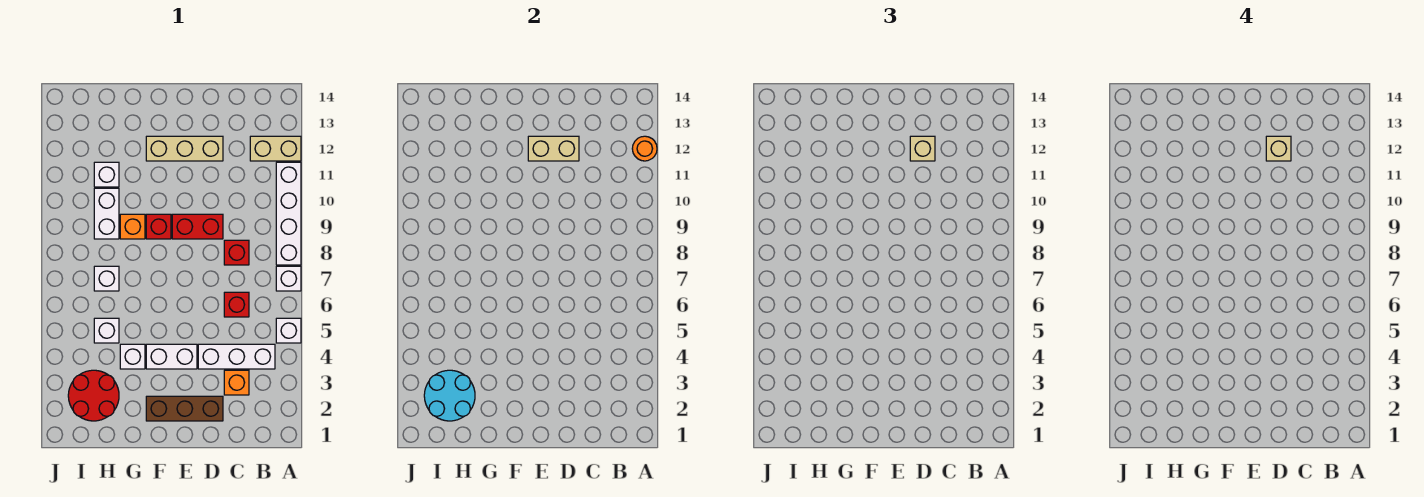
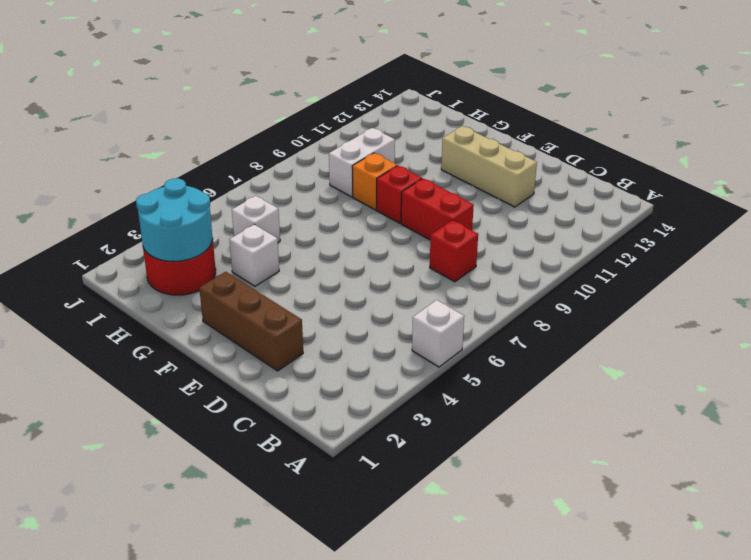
none -> white brick A7 level 1
none -> white brick A8:A11 level 1
none -> tan brick A12:B12 level 1

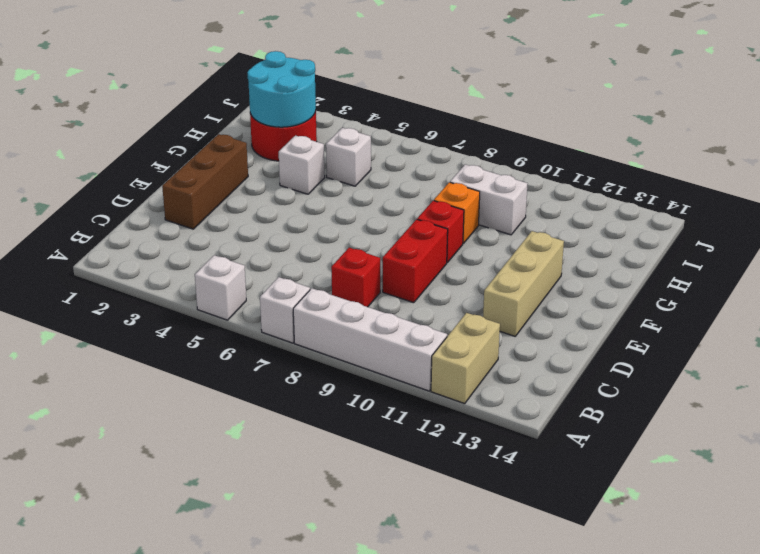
none -> white brick B4:D4 level 1
none -> orange brick C3 level 1
none -> red brick C6 level 1

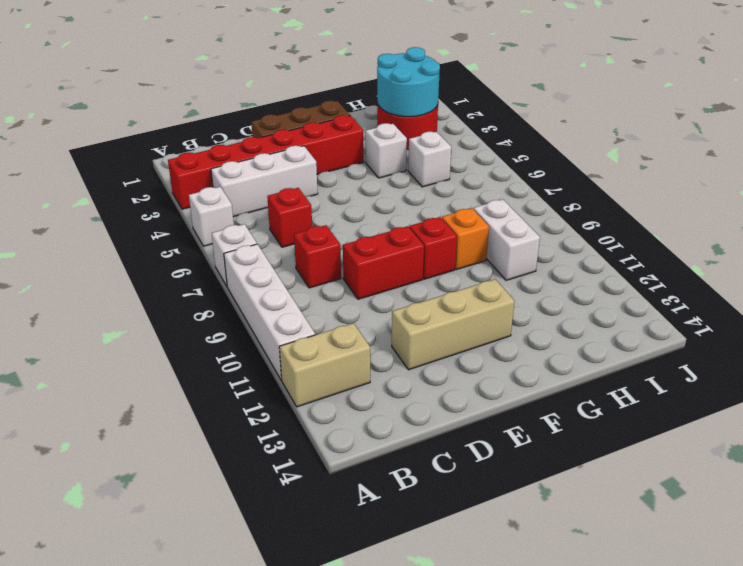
red brick A3:F3 level 1 -> orange brick C3 level 1
none -> white brick E4:F4 level 1
none -> white brick H7 level 1
none -> white brick H11 level 1

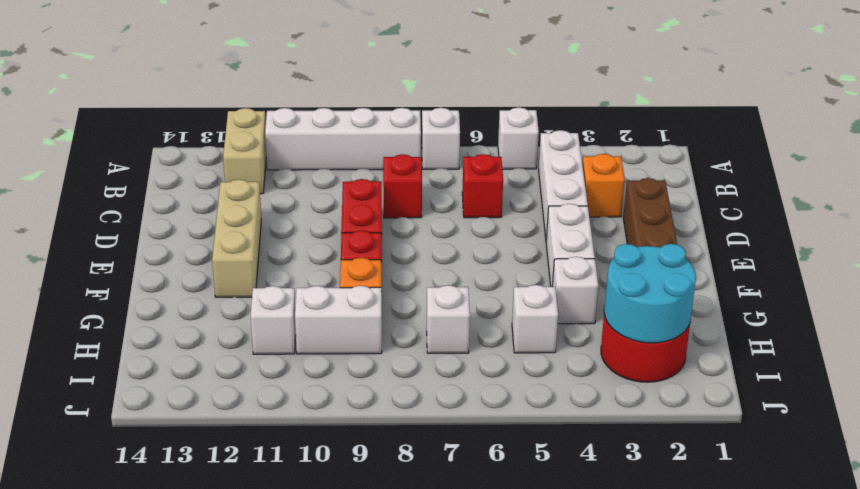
none -> orange round brick A12 level 2
none -> tan brick D12:E12 level 2
none -> tan brick D12 level 3

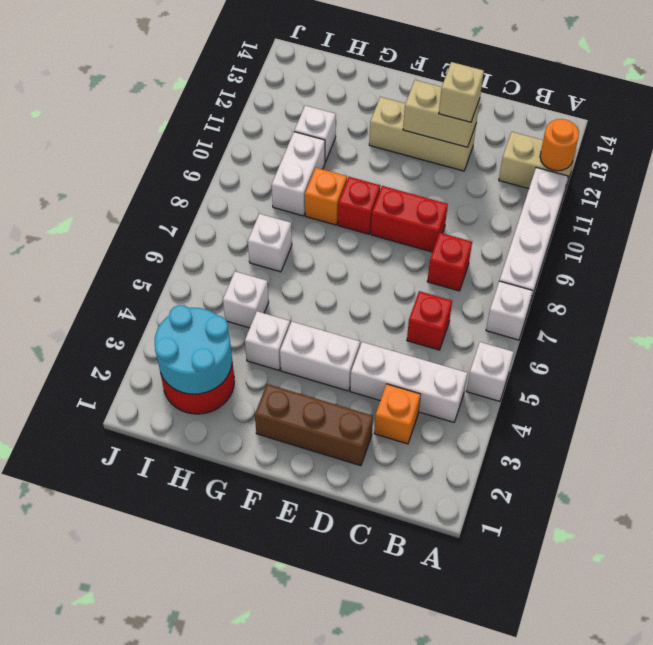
none -> tan brick D12 level 4

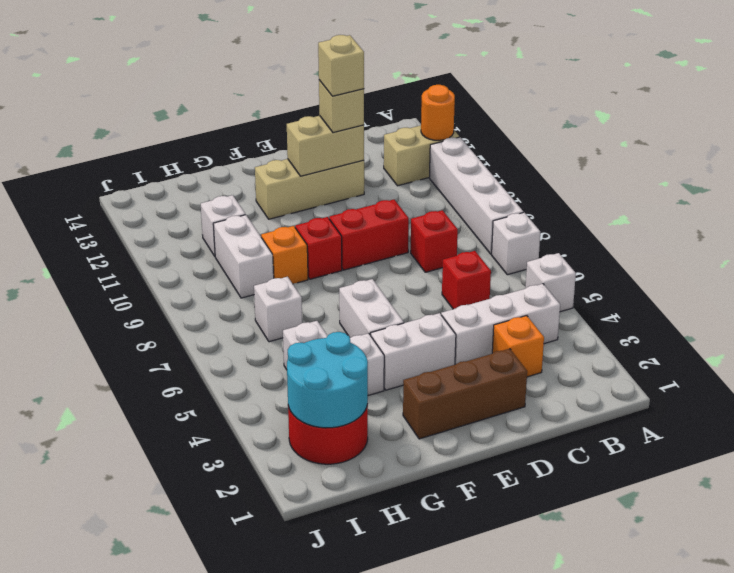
white brick F5:F6 level 1 -> none

